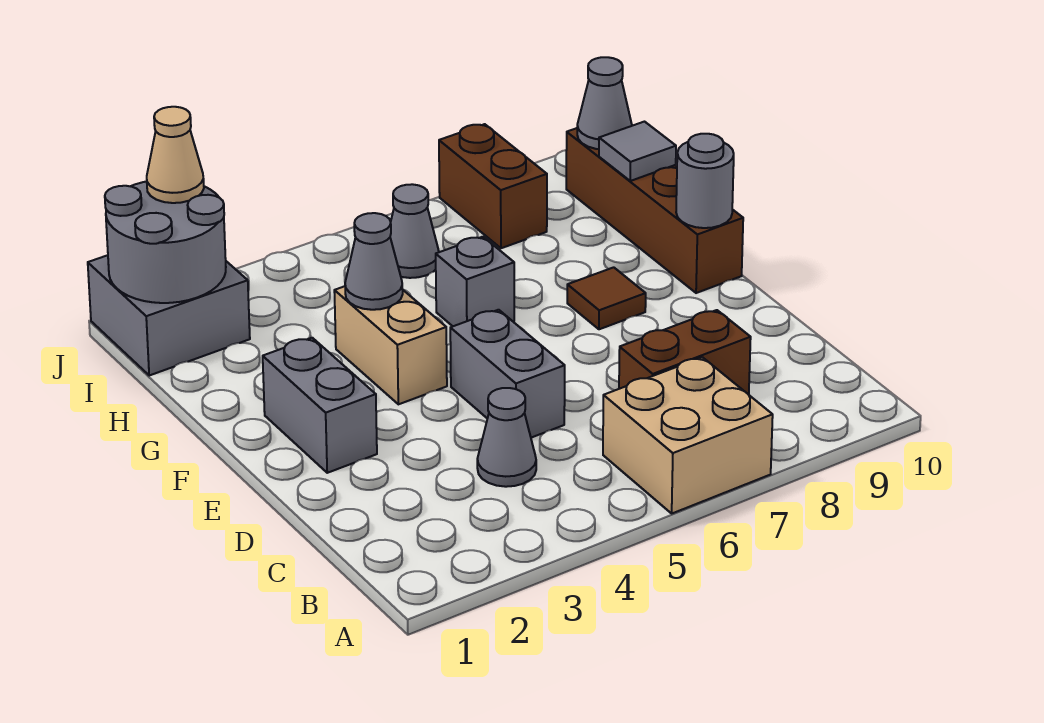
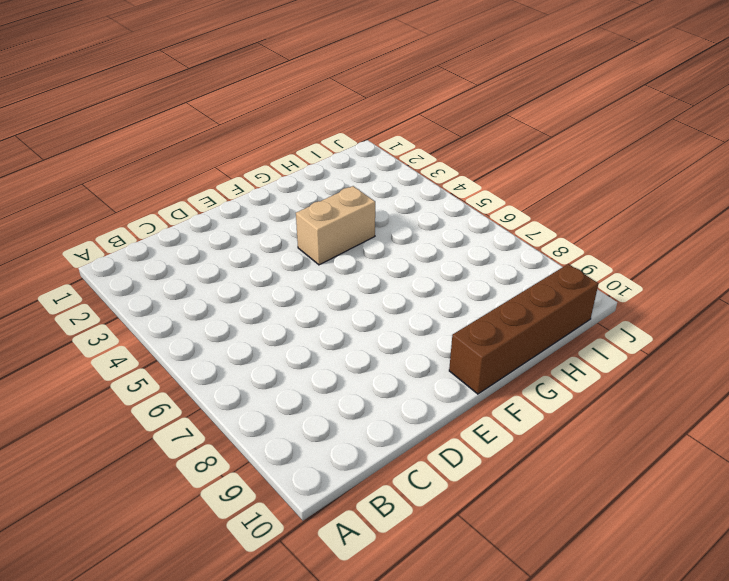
none -> tan brick A6:B7 level 1
none -> grey cone C4 level 1
none -> brown brick C7:C8 level 1

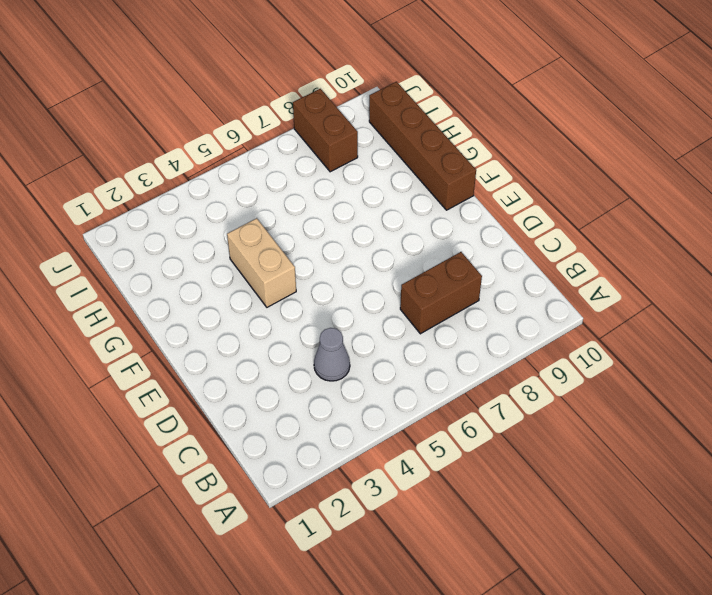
none -> tan brick A6:B7 level 1
none -> grey brick D5:E5 level 1
none -> grey brick E2:F2 level 1

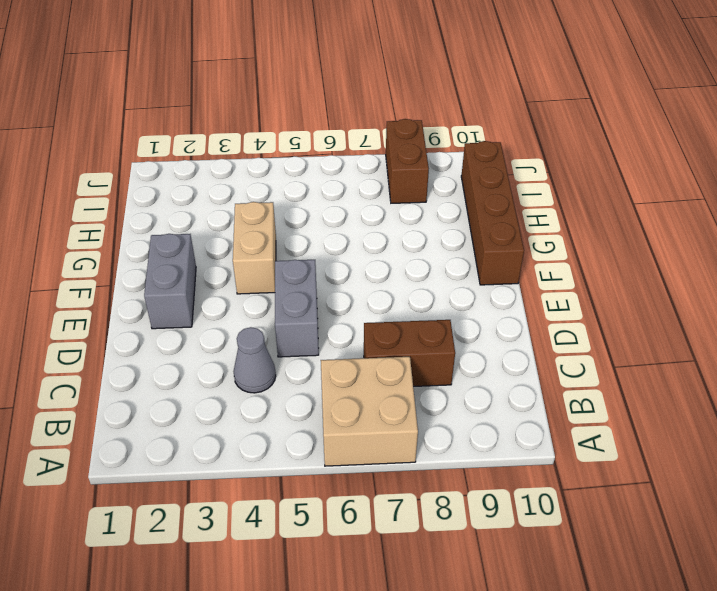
none -> brown tile F8 level 1
none -> grey brick G6 level 1
none -> grey brick I1:J2 level 1

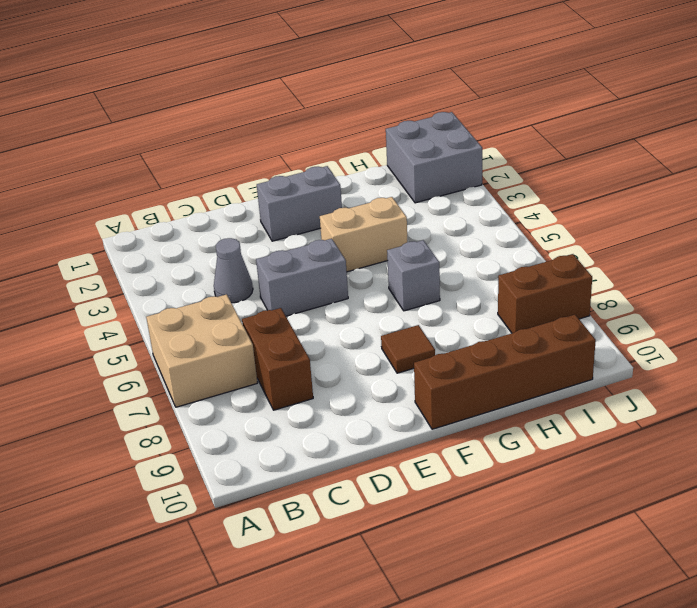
none -> grey cone I6 level 1
none -> grey round brick F10 level 2
none -> grey cone G4 level 2

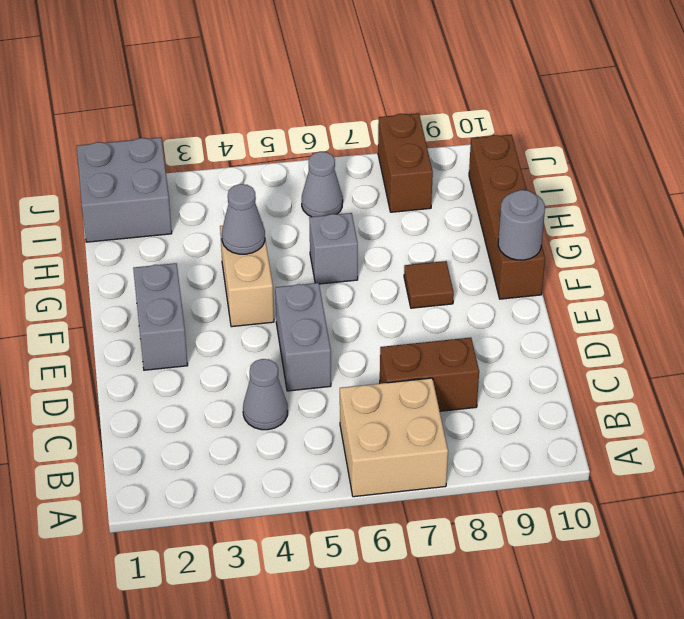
none -> grey tile H10 level 2
none -> grey round brick I1:J2 level 2
none -> grey cone I10 level 2

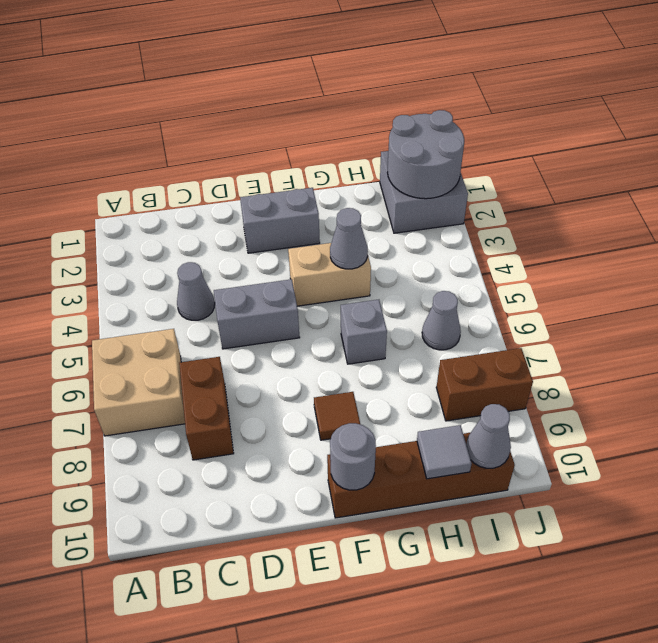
none -> tan cone J2 level 3

